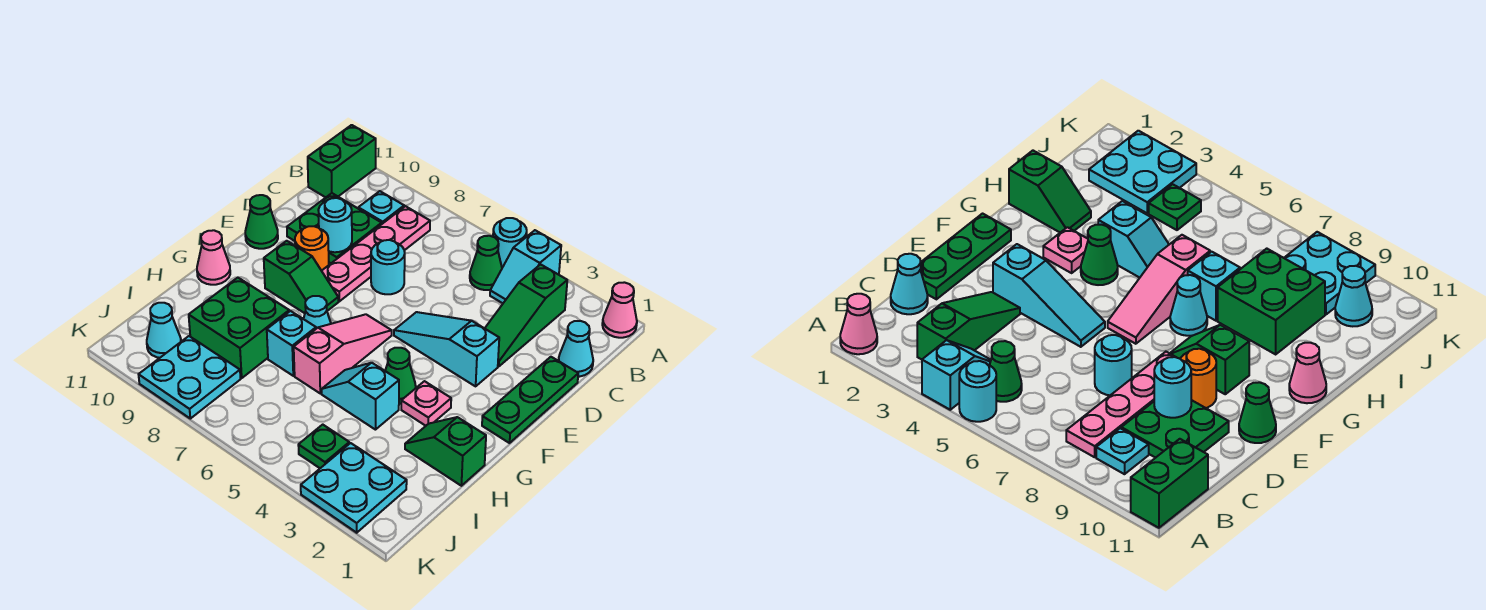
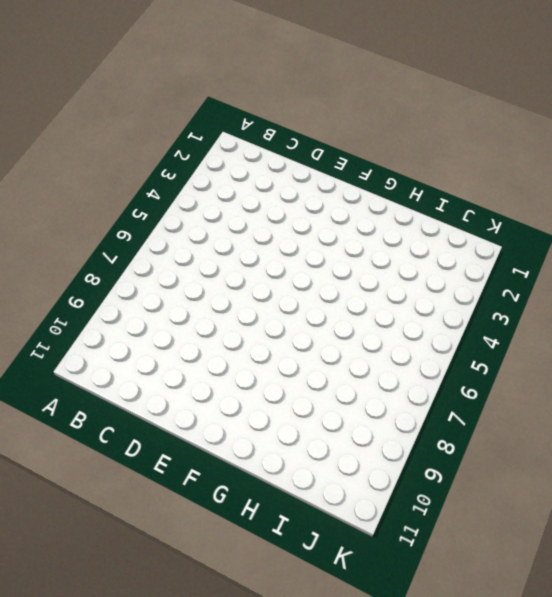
none -> pink cone A1 level 1
none -> cyan slope A4:B4 level 1 top A
none -> cyan round brick A5 level 1
none -> green brick A11:B11 level 1

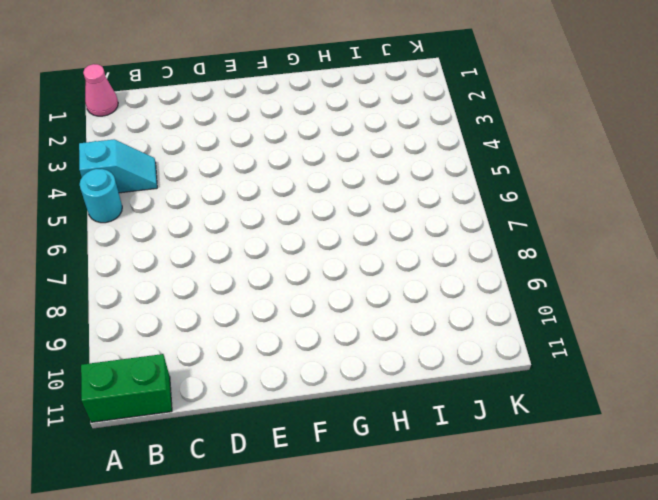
none -> green slope B3:D3 level 1 top B
none -> green cone B5 level 1
none -> pink plate B8:E8 level 1
none -> cyan plate B9 level 1

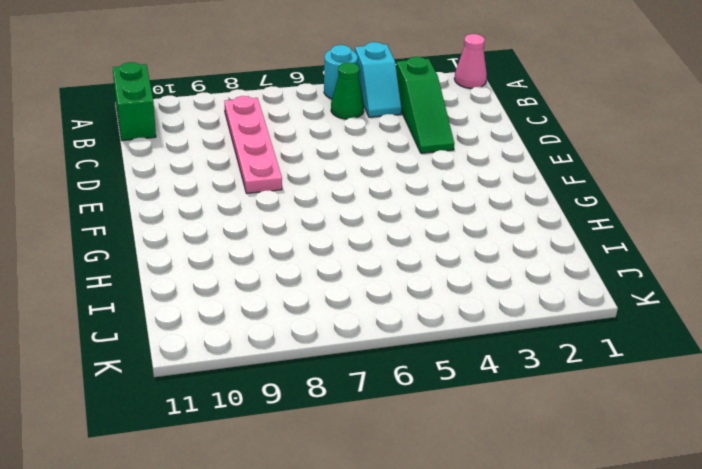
none -> cyan plate B9 level 1
none -> cyan cone C1 level 1
none -> green plate C9:D10 level 1
none -> green plate D1:F1 level 1

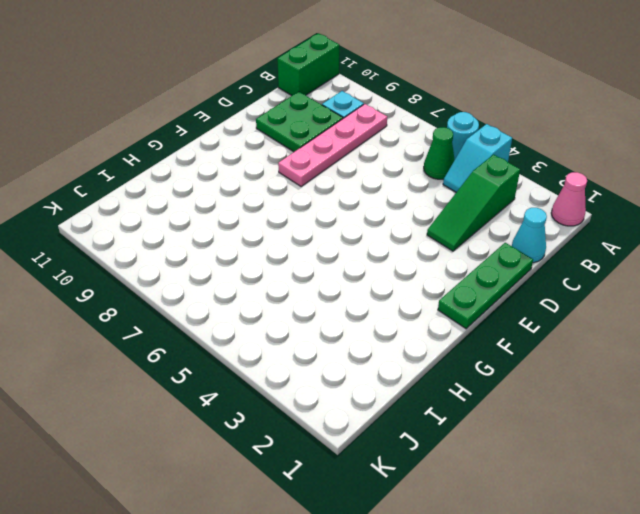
none -> cyan round brick D7 level 1
none -> cyan slope E3:E5 level 1 top 3
none -> orange round brick E9 level 1
none -> green cone E11 level 1

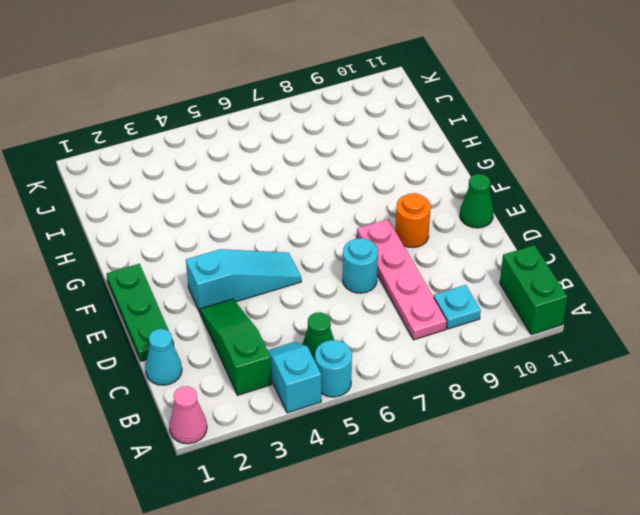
none -> green plate C9:D10 level 1
none -> pink slope F6:H6 level 1 top H
none -> green slope F8:F9 level 1 top 9
none -> pink plate G3 level 1

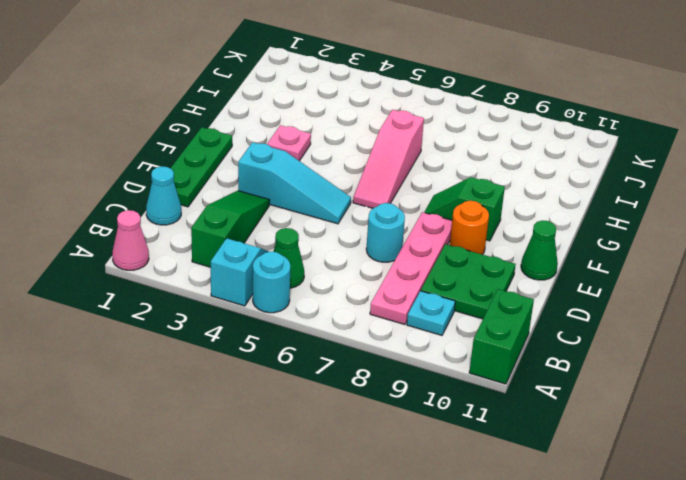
none -> green cone G4 level 1
none -> cyan cone G7 level 1
none -> pink cone G11 level 1
none -> green slope H1:H2 level 1 top 1

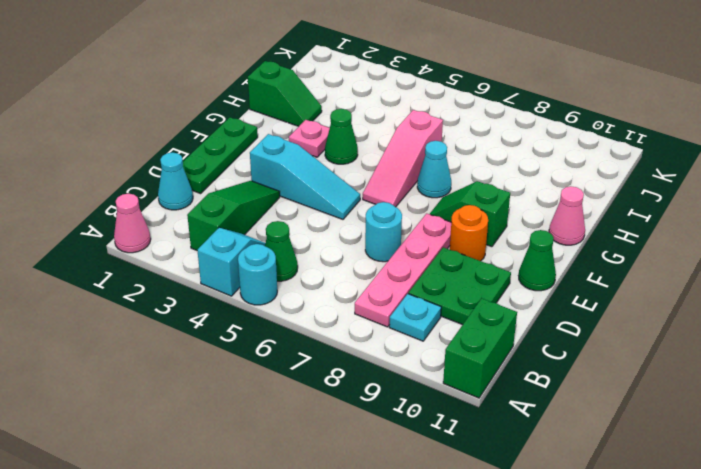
none -> cyan slope H4:H5 level 1 top 4
none -> cyan brick H7 level 1
none -> green brick H8:I9 level 1
none -> cyan plate J2:K3 level 1

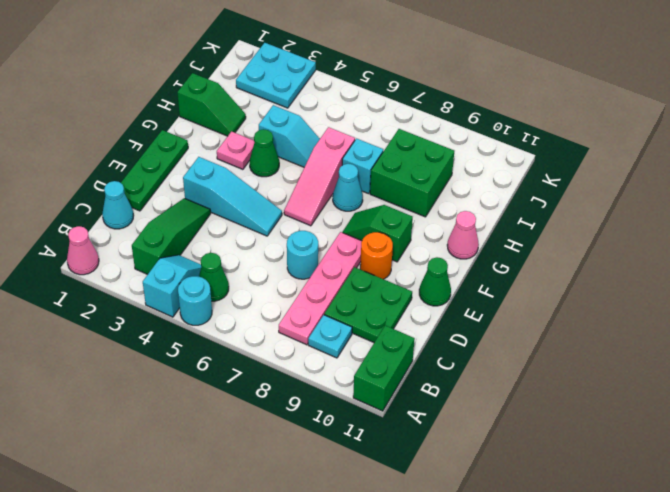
none -> green plate J4 level 1
none -> cyan plate J8:K9 level 1
none -> cyan cone J10 level 1
none -> cyan round brick D9 level 2

